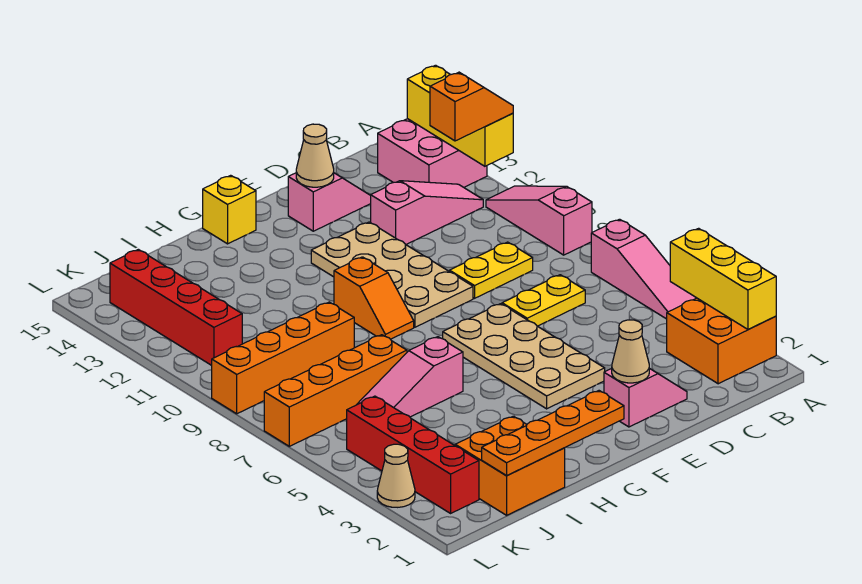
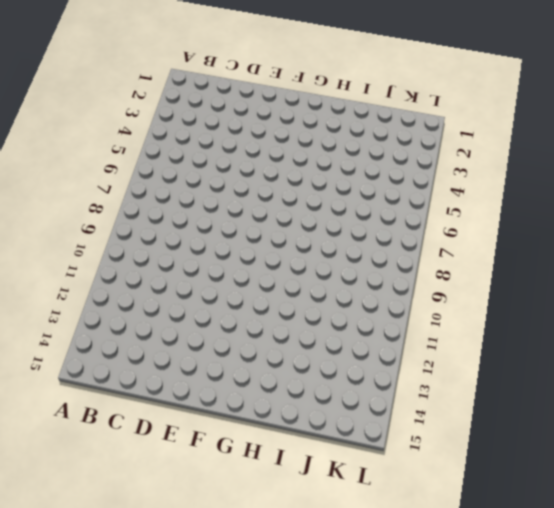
none -> orange brick A2:B3 level 1
none -> pink slope A5:A7 level 1 top 7
none -> pink slope A9:A11 level 1 top 9

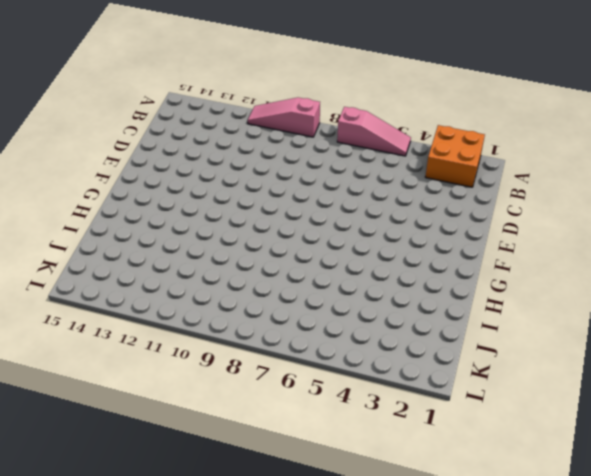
none -> pink brick A13:B14 level 1
none -> pink slope B12:D12 level 1 top D
none -> yellow plate C7:D7 level 1

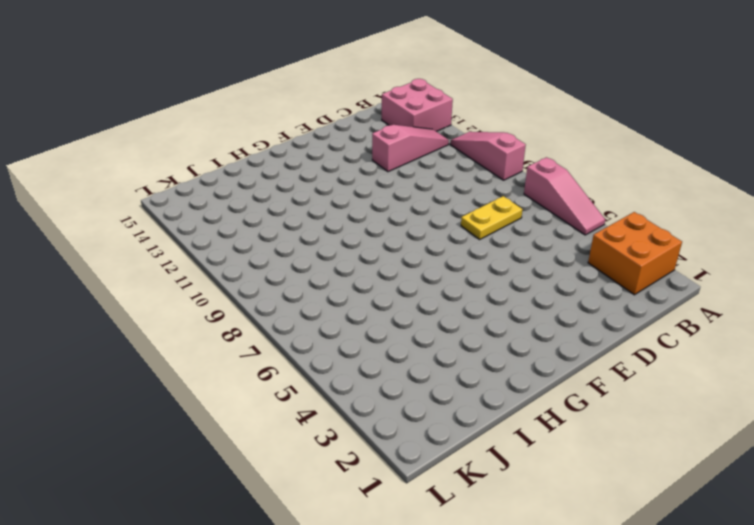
none -> yellow plate C9:D9 level 1
none -> pink slope D2:E2 level 1 top E
none -> pink slope D14:E14 level 1 top E

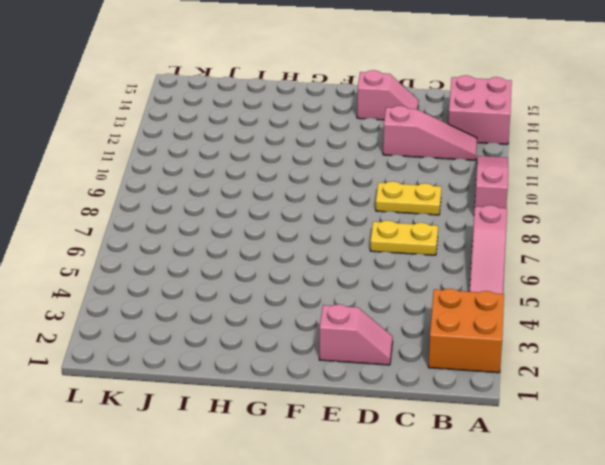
none -> tan plate E4:F7 level 1
none -> tan plate E9:F12 level 1
none -> orange slope G9:G10 level 1 top 10

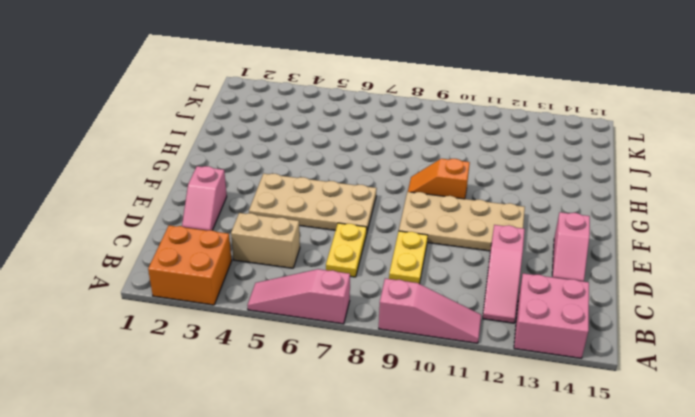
tan brick C4:C5 level 1 -> none
none -> yellow brick G15 level 1
none -> pink slope H6:J6 level 1 top H
none -> orange brick I1:J2 level 1

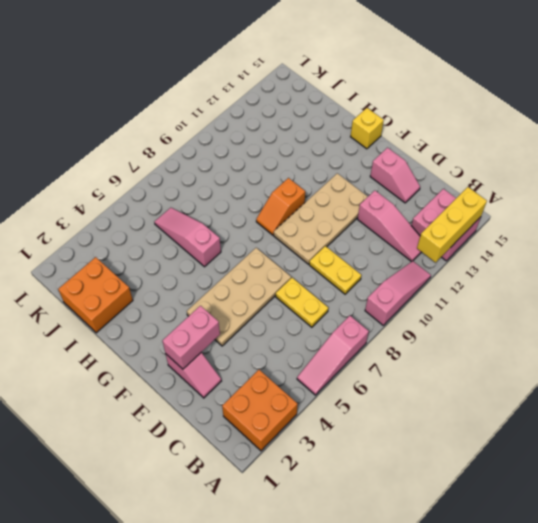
pink brick E2:E3 level 2 -> tan cone E2 level 2
none -> orange brick I7:L7 level 1
none -> orange brick I9:L9 level 1
none -> red brick K2:K5 level 1

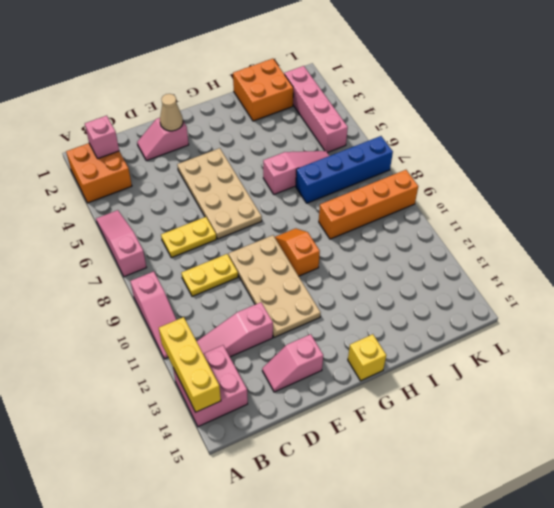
pink brick B2 level 2 -> none
blue brick I7:L7 level 1 -> orange brick I7:L7 level 1
pink brick K2:K5 level 1 -> red brick K2:K5 level 1
none -> red brick K11:K14 level 1
none -> tan cone L3 level 1
none -> yellow brick A2:A4 level 2

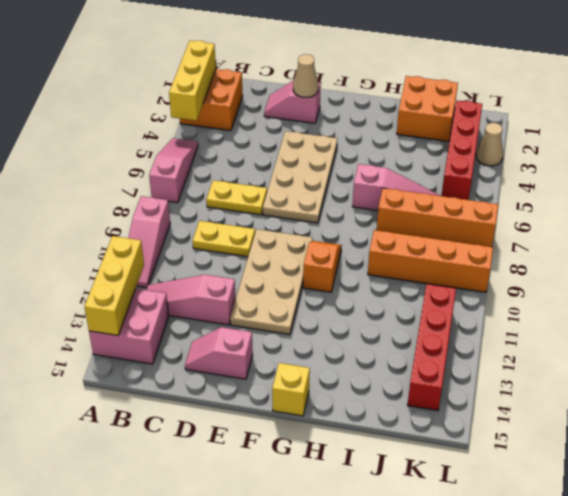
none -> tan cone E14 level 2
none -> orange plate G1:J1 level 2
none -> orange slope A12:B12 level 3 top B

